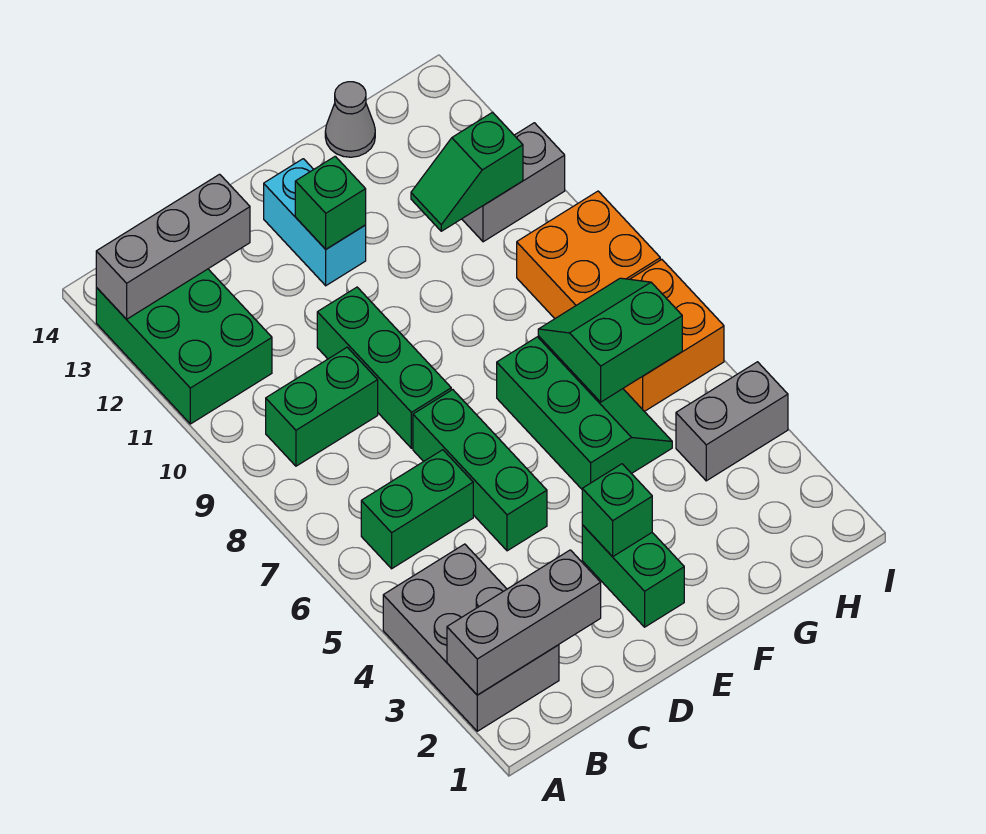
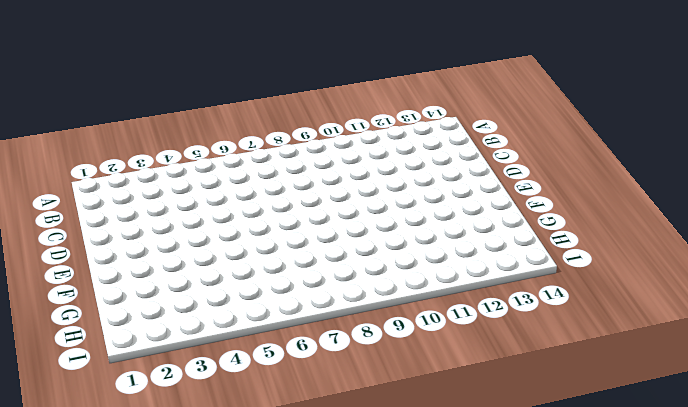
none -> grey brick A2:B4 level 1
none -> green brick A11:B13 level 1
none -> green brick B6:C6 level 1

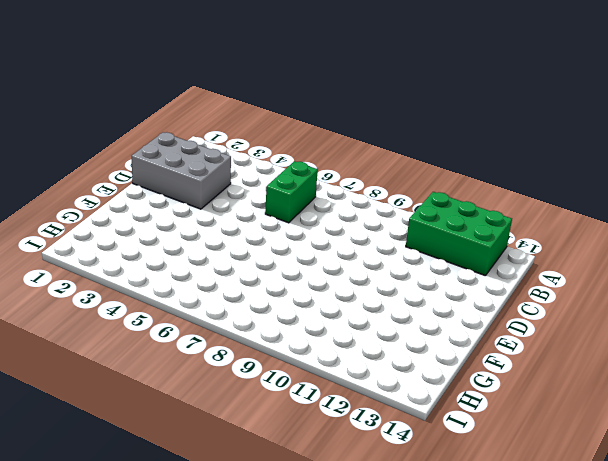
grey brick C1:D3 level 1 -> grey brick A2:B4 level 1
none -> green brick B9:C9 level 1
none -> green brick D5:D7 level 1
none -> green brick D8:D10 level 1

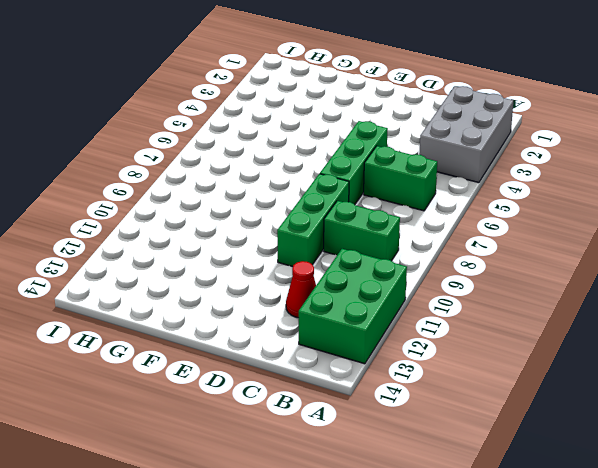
red cone C12 level 1 -> none
none -> green brick E2:E3 level 1
none -> cyan brick E12:E13 level 1
none -> green slope F5:G7 level 1 top F

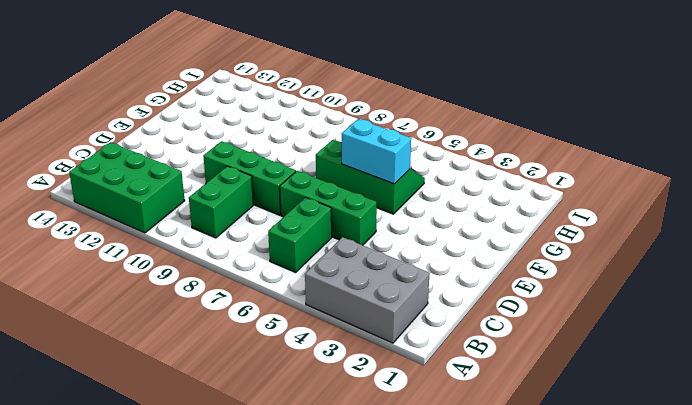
cyan brick F5:F6 level 2 -> cyan brick E12:E13 level 1
none -> green brick E2:E3 level 1
none -> grey cone G14 level 1
none -> grey brick H4:I4 level 1

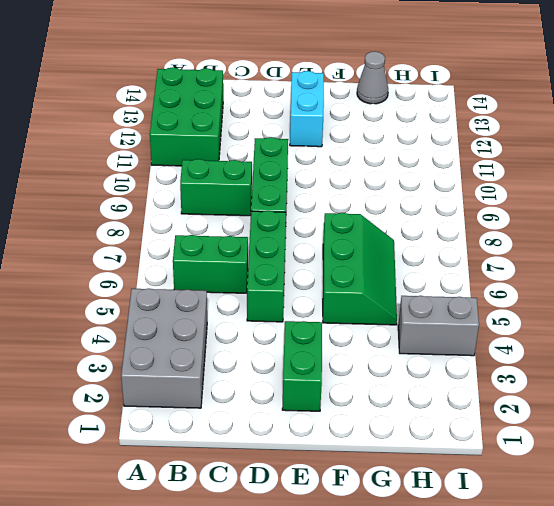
none -> orange brick H6:I7 level 1
none -> orange brick H8:I9 level 1
none -> grey brick H11:I11 level 1

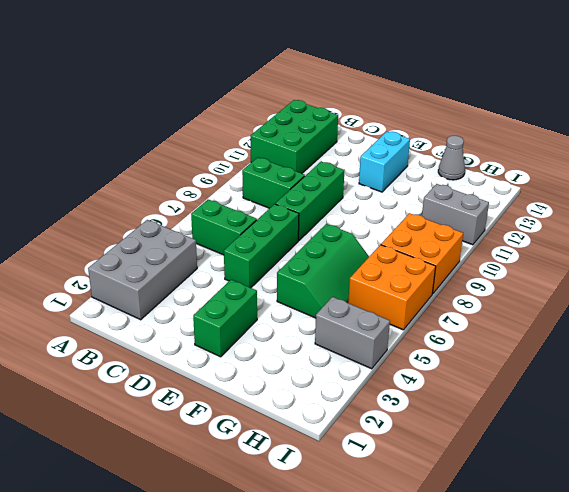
none -> grey brick A2:C2 level 2
none -> grey brick A13:C13 level 2
none -> green brick E3 level 2

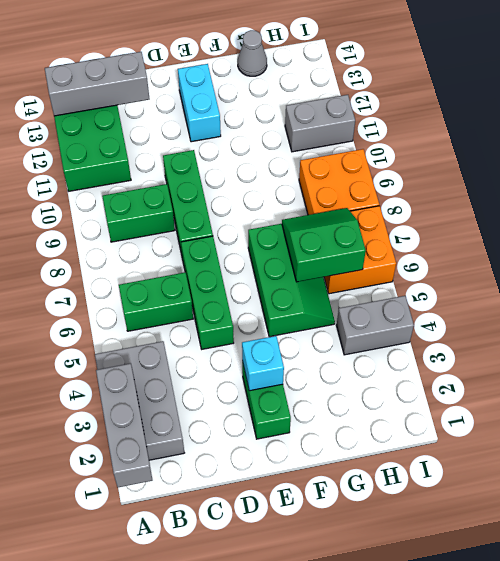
grey brick A1:A3 level 2 -> grey brick A2:C2 level 2
cyan brick E3 level 2 -> green brick E3 level 2
none -> green brick E12 level 2
none -> green slope G11:H11 level 2 top H

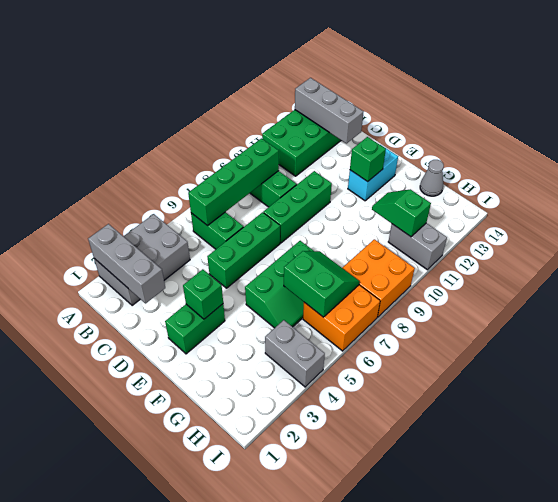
green brick B6:B9 level 2 -> none

